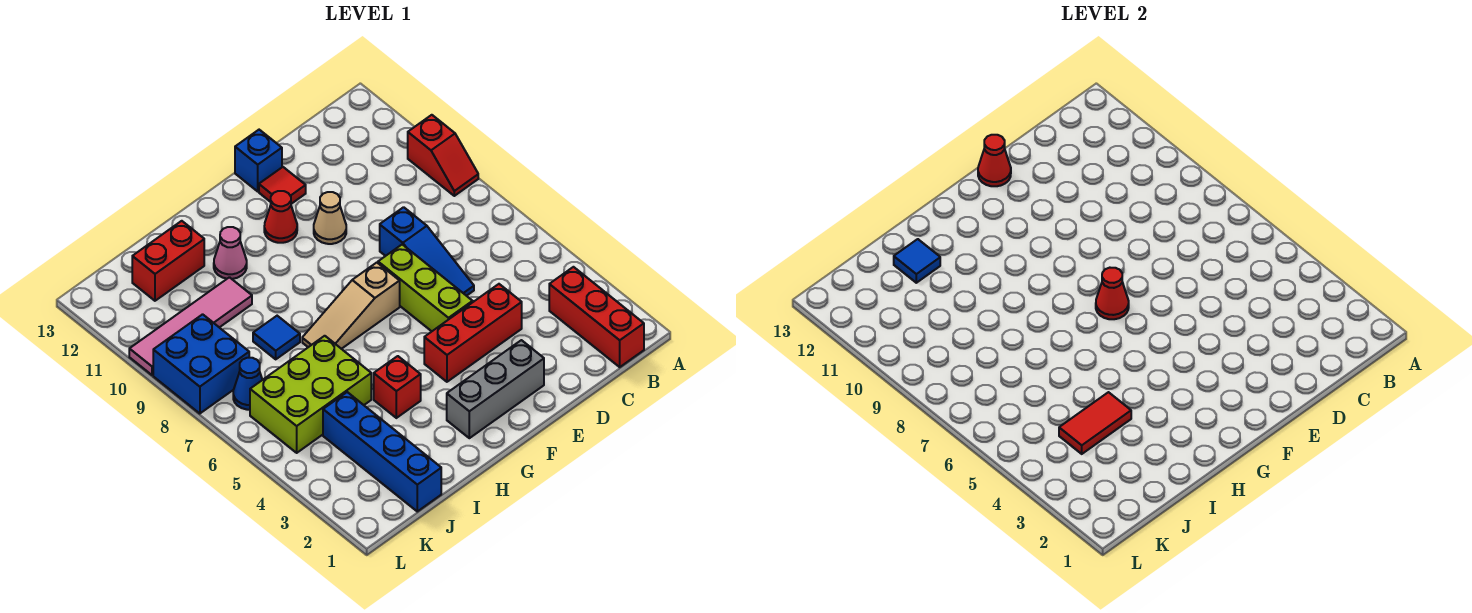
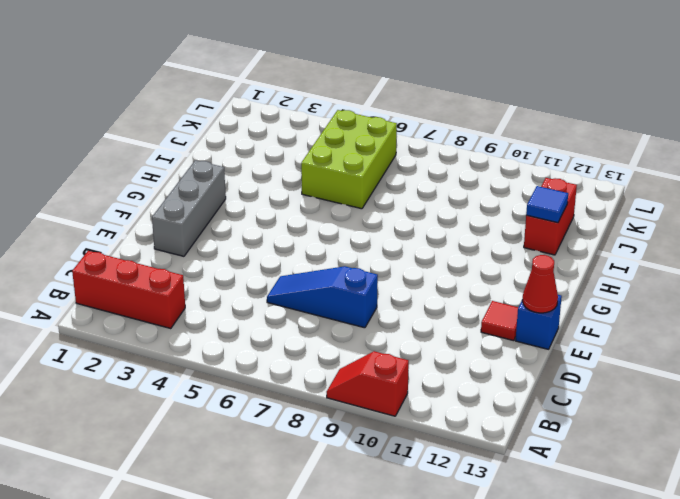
none -> red brick D4:F4 level 1
none -> lime brick E5:E7 level 1
none -> tan cone E10 level 1

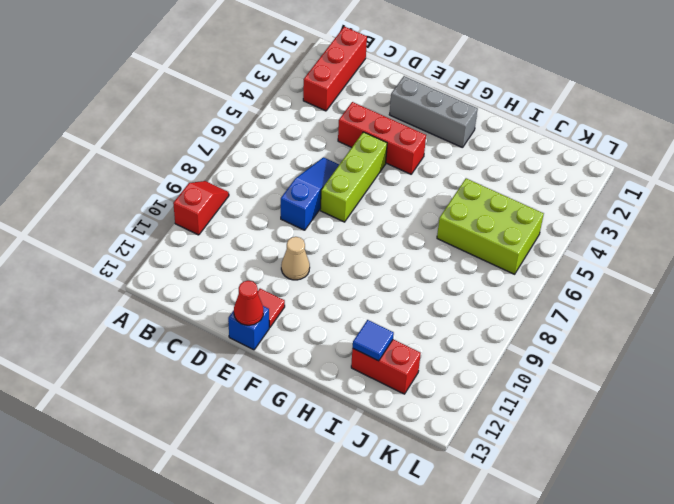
none -> tan slope F7:H7 level 1 top F
none -> red cone F11 level 1
none -> red brick H4 level 1

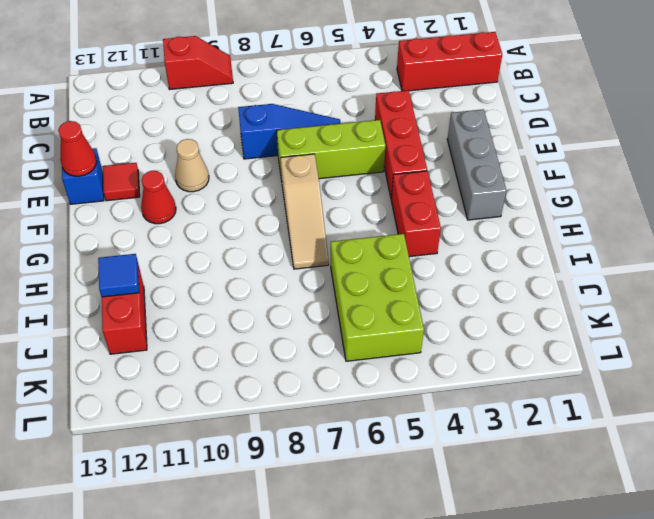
red brick G4:H4 level 1 -> red brick H4 level 1
none -> pink cone H11 level 1
none -> blue tile I8 level 1
none -> pink tile I10:L10 level 1

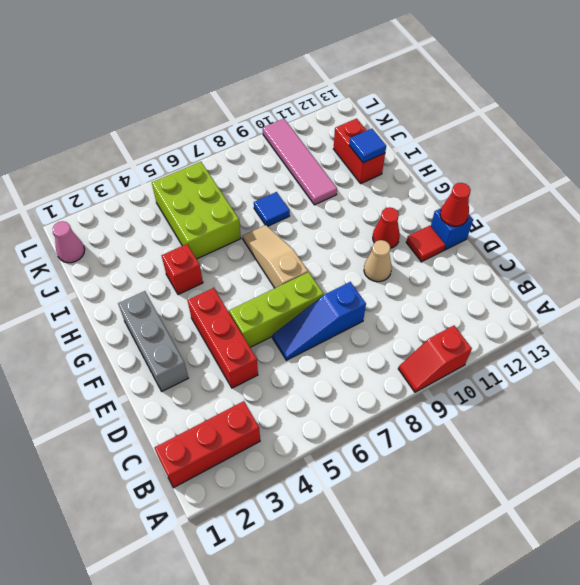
pink cone K1 level 1 -> pink cone H11 level 1
none -> blue brick J1:J4 level 1
none -> blue cone K7 level 1
none -> blue brick K8:L9 level 1

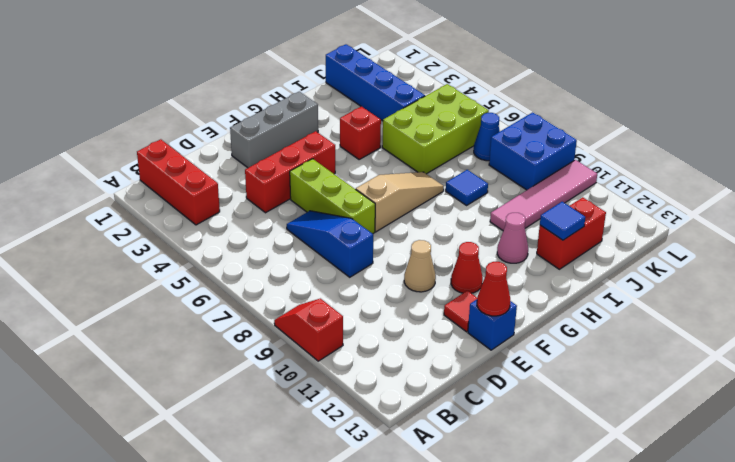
none -> red cone F7 level 2
none -> red tile I4:J4 level 2

